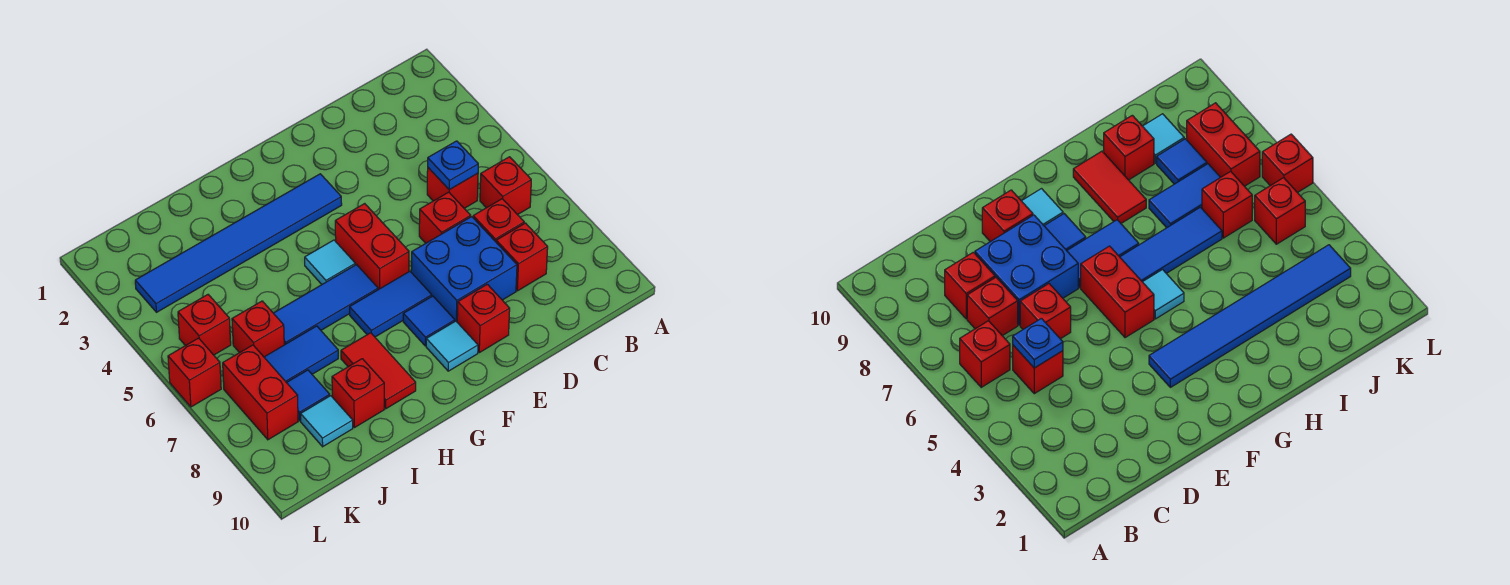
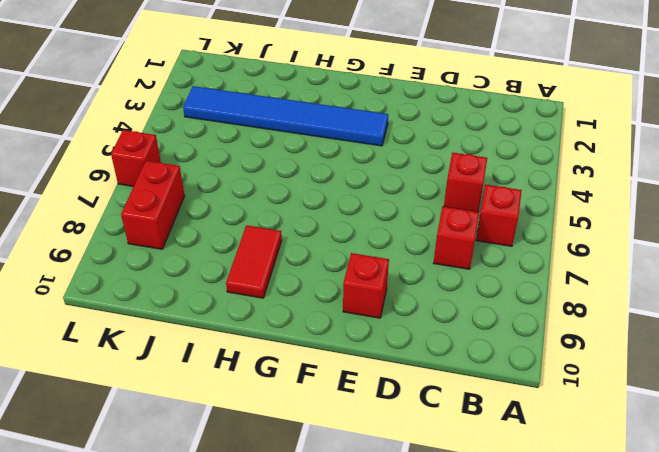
none -> red brick C8 level 1
none -> red brick D6 level 1
none -> blue brick D7:E8 level 1

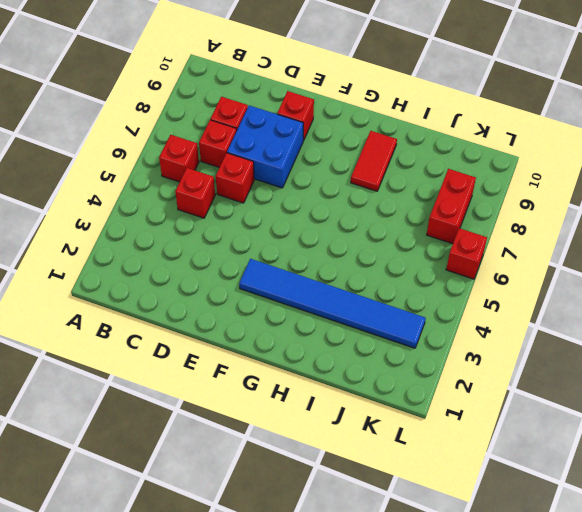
none -> red brick F5:F6 level 1
none -> blue tile F7:G7 level 1
none -> blue tile F8 level 1

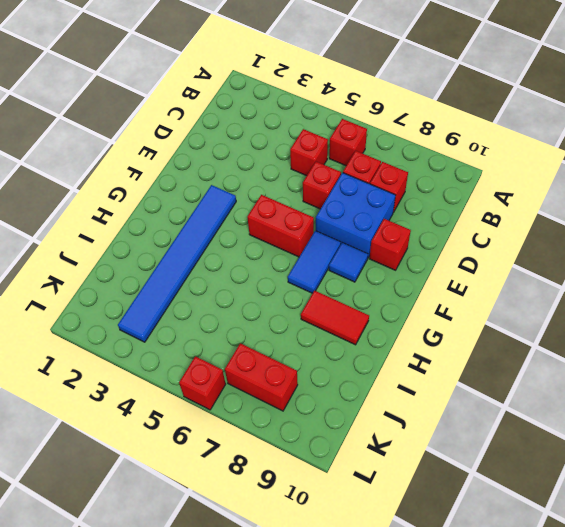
none -> cyan tile F9 level 1
none -> cyan tile G5 level 1
none -> blue tile G6:I6 level 1

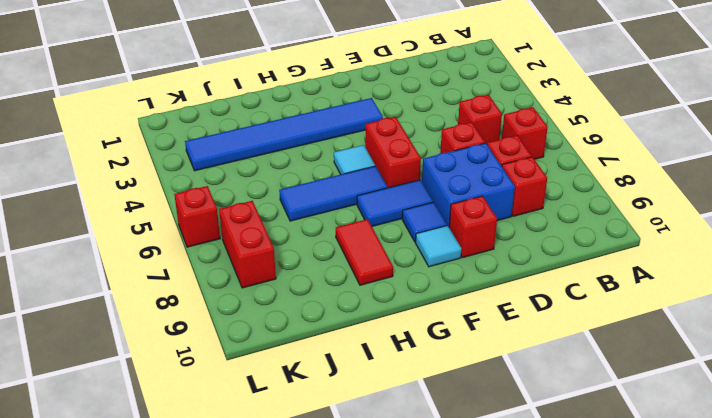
none -> blue tile I7:J7 level 1
none -> red brick I9 level 1
none -> red brick J6 level 1

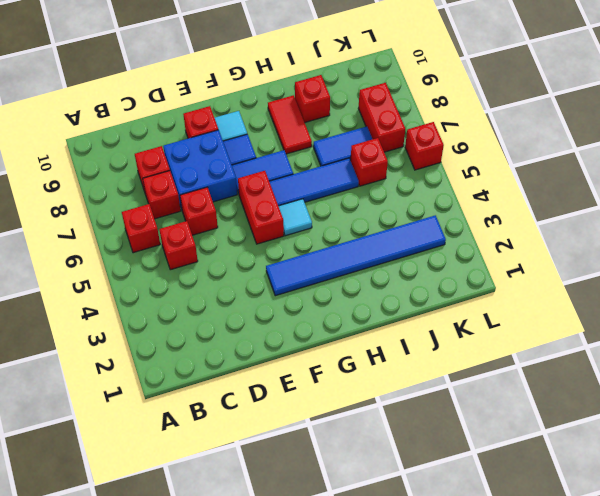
none -> blue tile J8 level 1
none -> cyan tile J9 level 1
none -> red brick K5 level 1

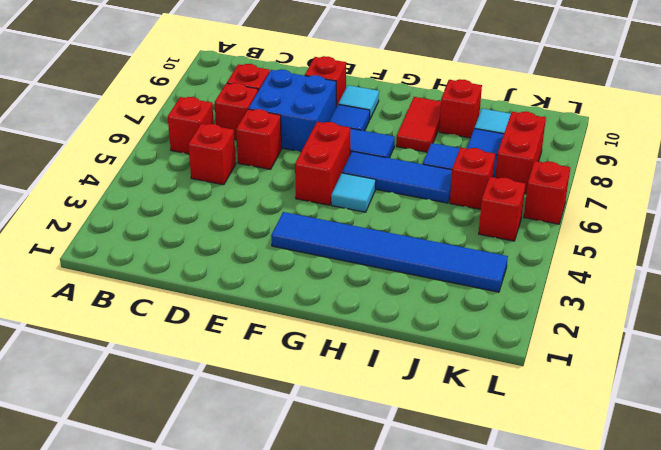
none -> blue plate C5 level 2

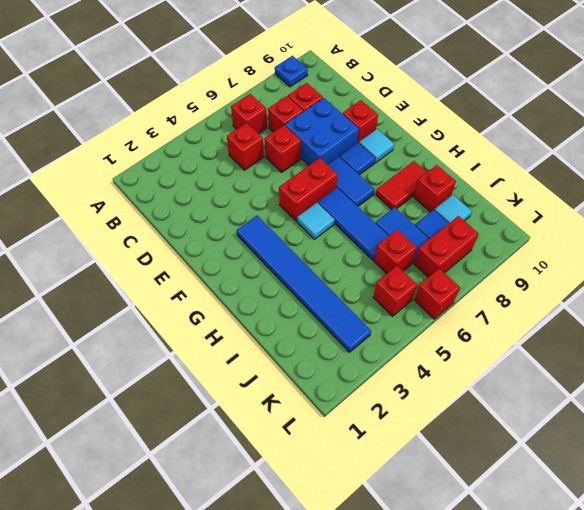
blue plate A9 level 1 -> blue plate C5 level 2

